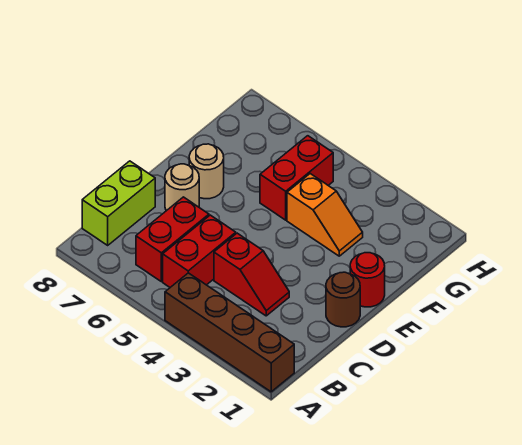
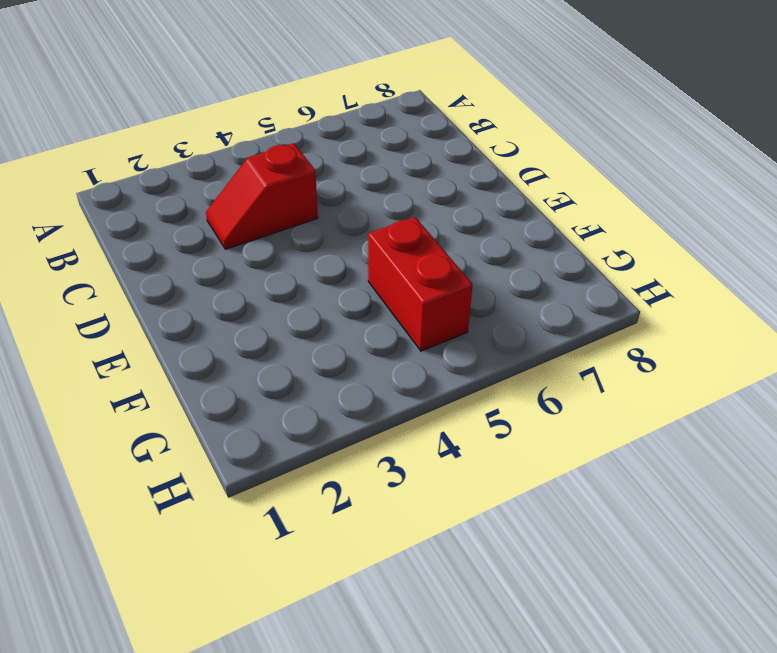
none -> brown brick A1:A4 level 1
none -> red brick B5:C5 level 1

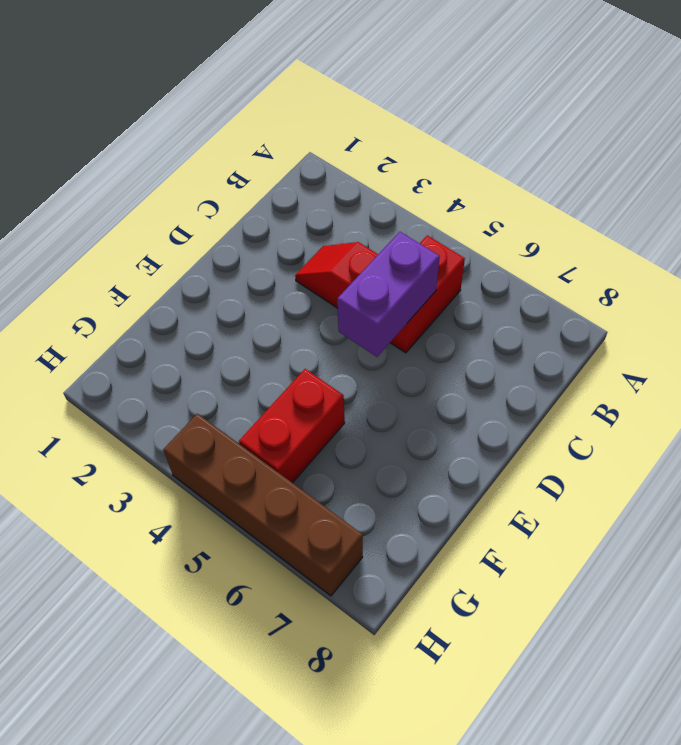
purple brick C5:D5 level 2 -> none
brown brick H4:H7 level 1 -> brown brick A1:A4 level 1
none -> red brick B6:C6 level 1
none -> lime brick B8:C8 level 1

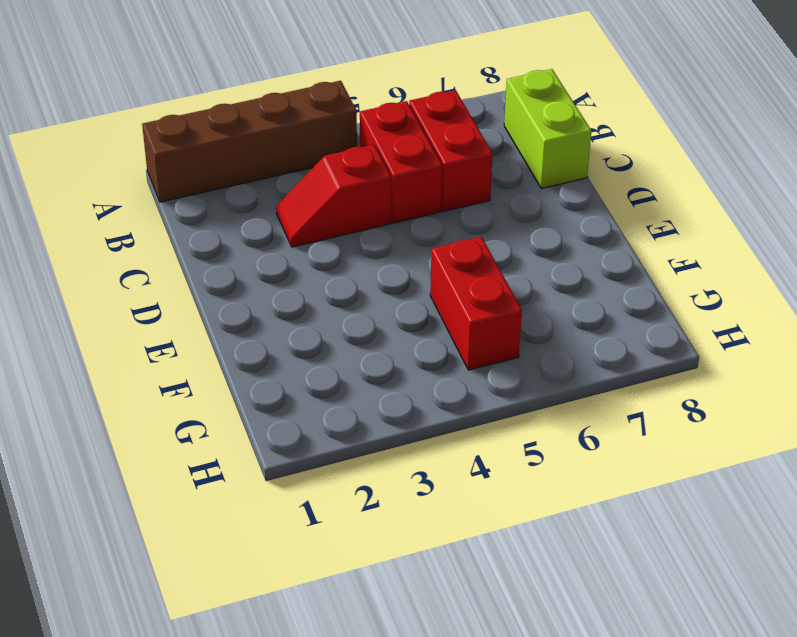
none -> brown round brick D1 level 1
none -> tan round brick D7 level 1

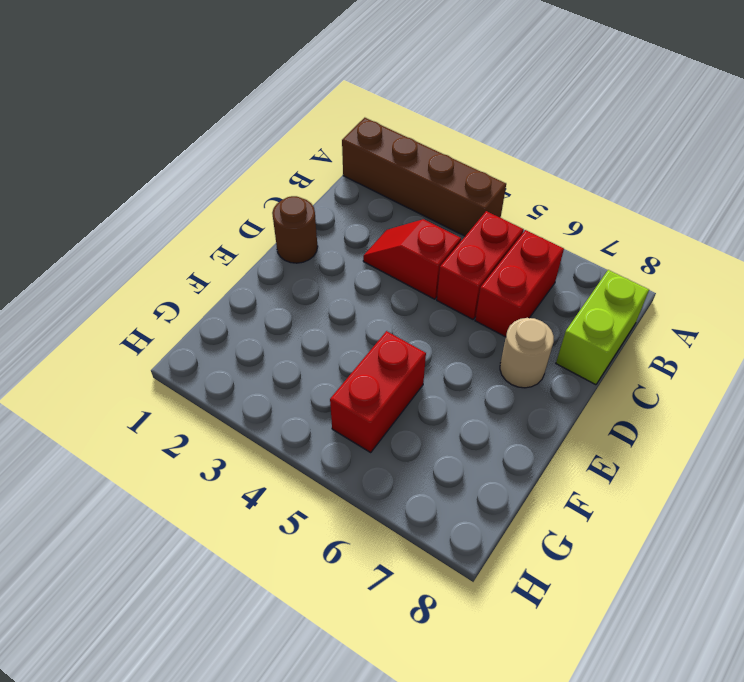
none -> red round brick E1 level 1
none -> tan round brick E7 level 1

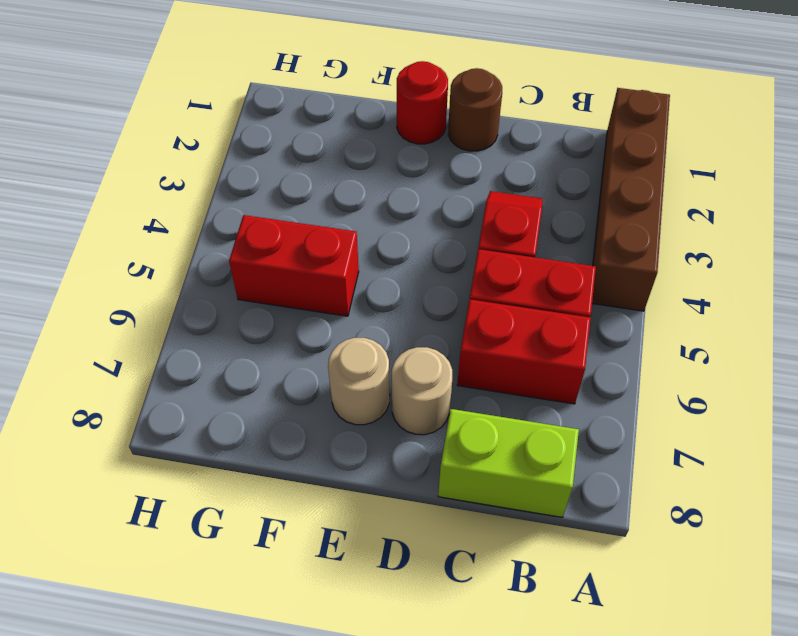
none -> orange slope F3:F4 level 1 top 4

